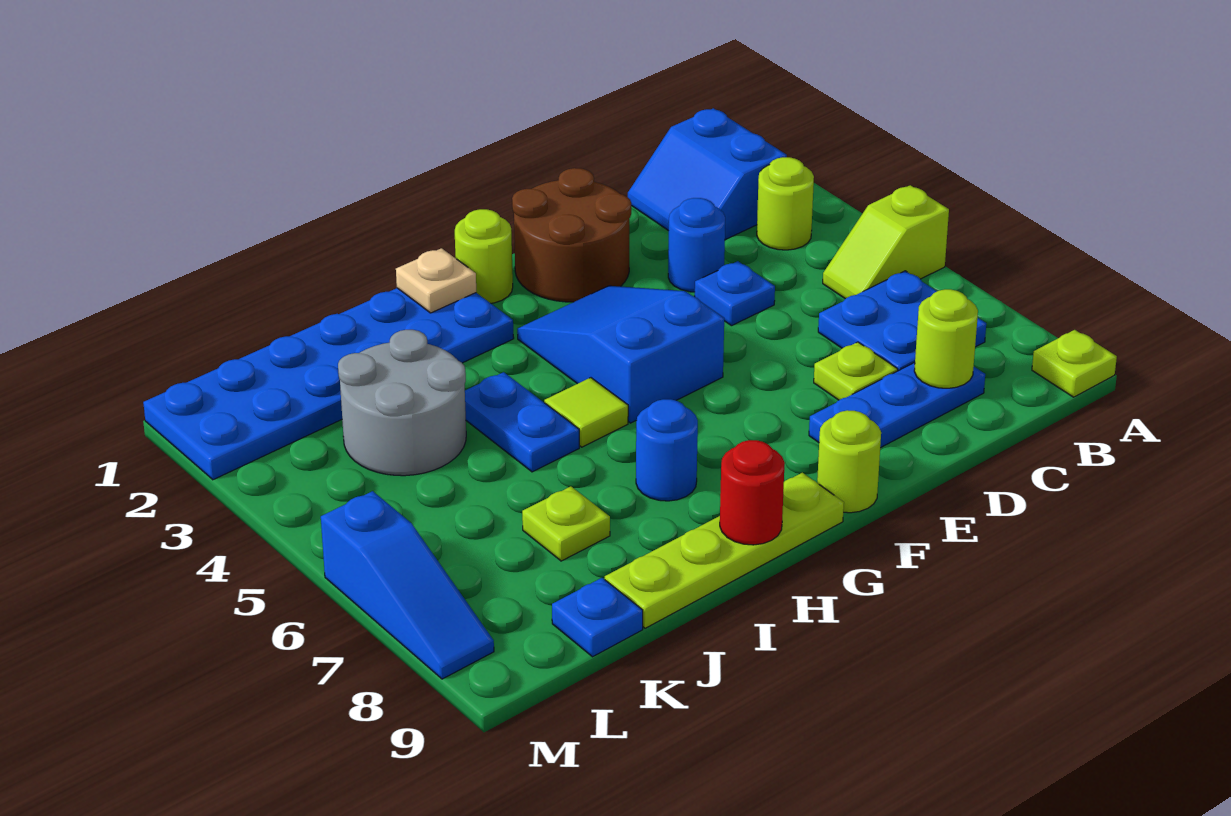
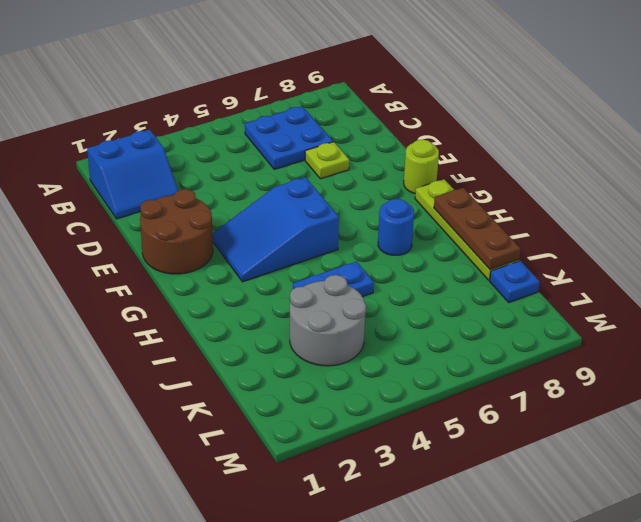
brown plate H9:J9 level 2 -> red round brick H9 level 2
none -> lime slope A5:B5 level 1 top A
none -> lime plate A9 level 1
none -> lime round brick B3 level 1

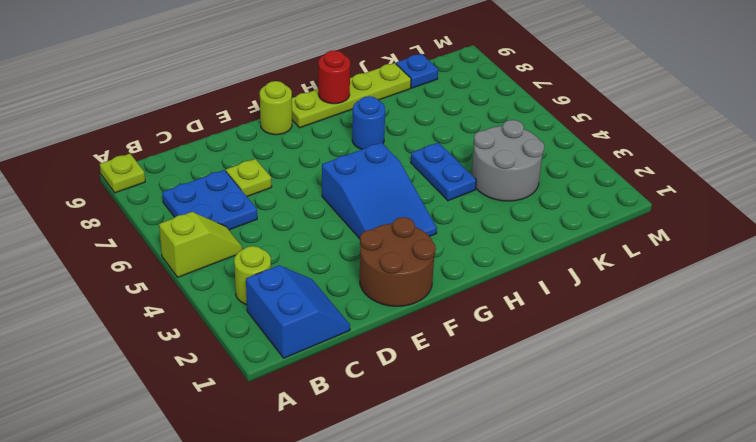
none -> blue plate C8:E8 level 1
none -> blue round brick D3 level 1
none -> blue plate D4 level 1

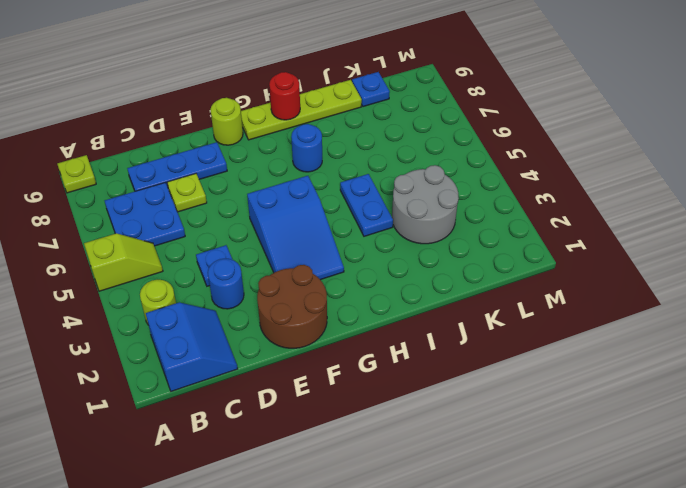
none -> lime round brick G1 level 1
none -> blue plate H1:M2 level 1
none -> lime tile H5 level 1

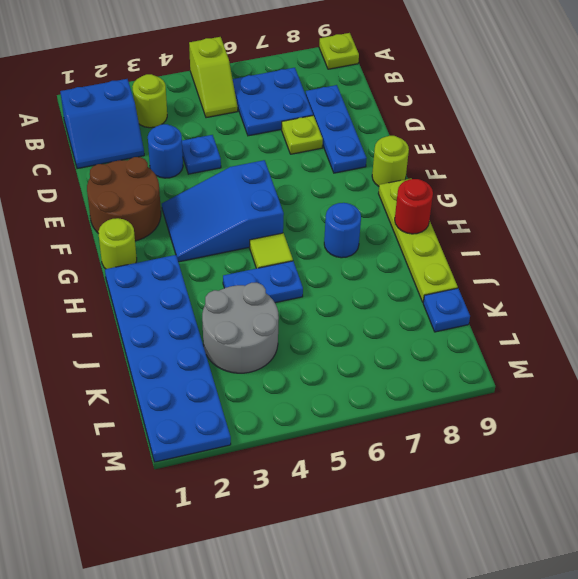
none -> lime plate J7 level 1
none -> blue slope M6:M8 level 1 top 6
none -> lime round brick C8 level 2

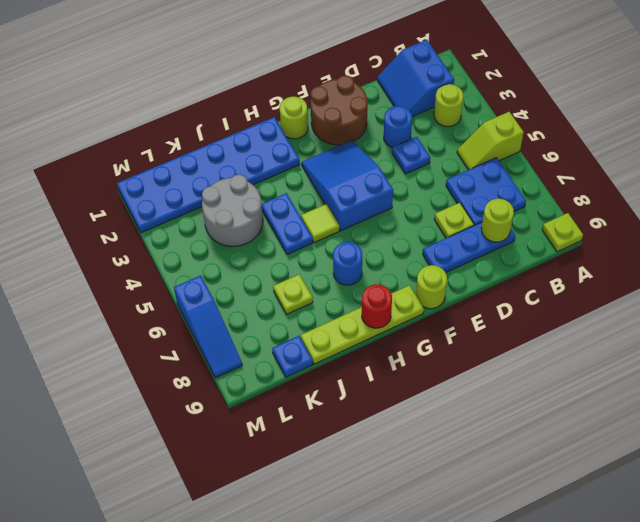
none -> tan plate H1 level 2

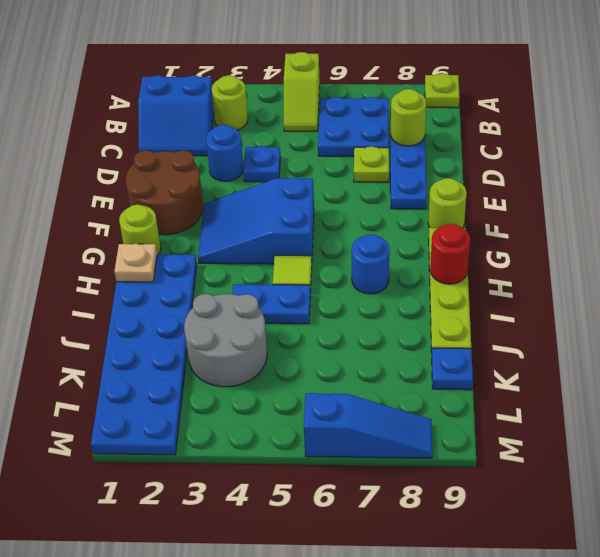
none -> lime plate J7 level 1

